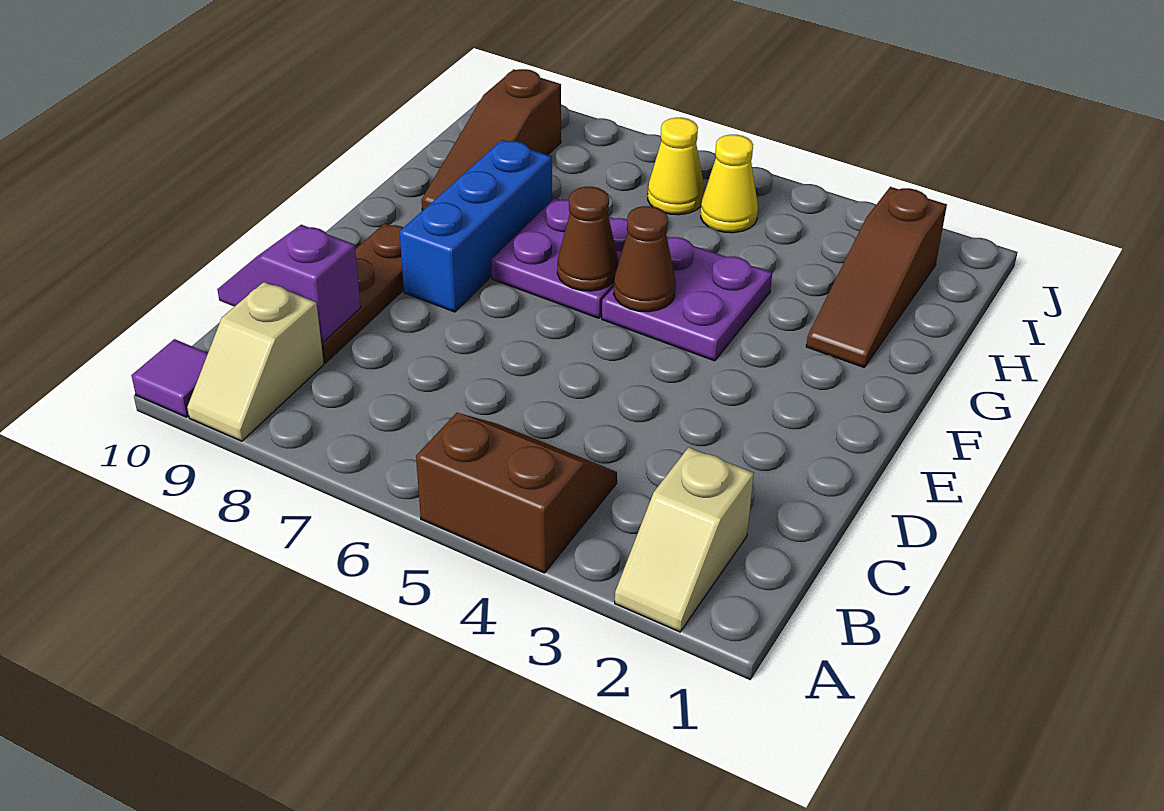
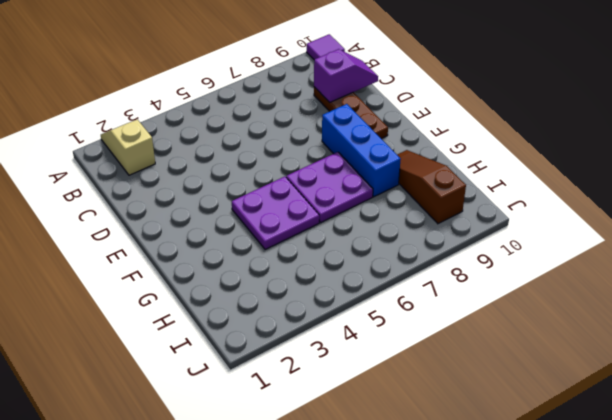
none -> brown slope A4:B5 level 1 top A
none -> tan slope A9:B9 level 1 top B
none -> brown slope G2:I2 level 1 top I

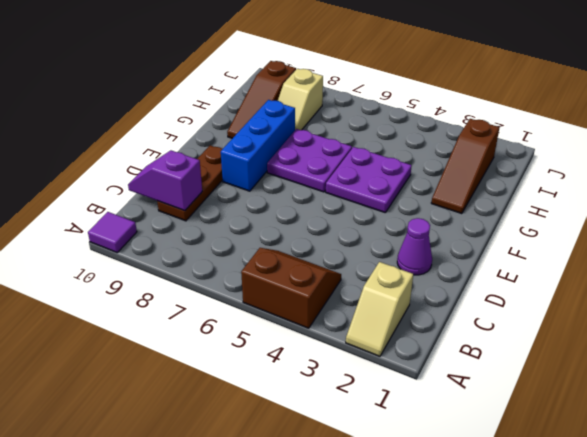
purple cone D2 level 1 -> none
tan slope H8:I8 level 1 top I -> tan slope A9:B9 level 1 top B
none -> yellow cone I5 level 1
none -> yellow cone I6 level 1
none -> brown cone F5 level 2

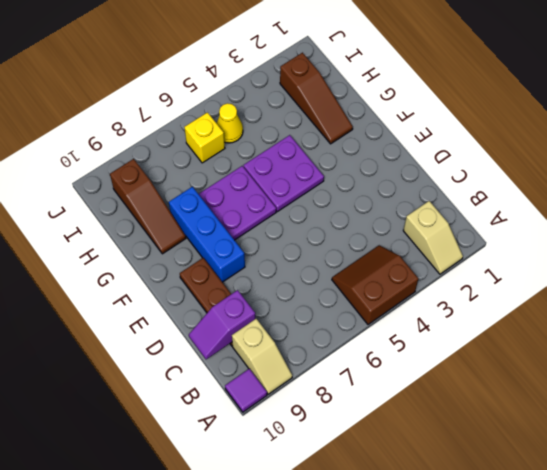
yellow brick I6 level 1 -> yellow cone I6 level 1
none -> brown cone F5 level 2
none -> brown cone F6 level 2

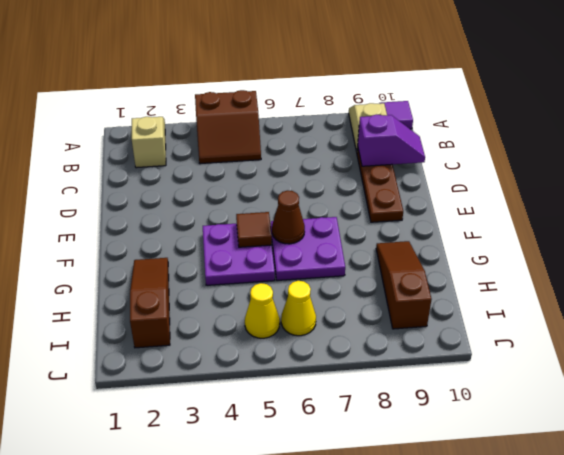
brown tile F5 level 2 -> brown cone F5 level 2
none -> blue brick E8:G8 level 1

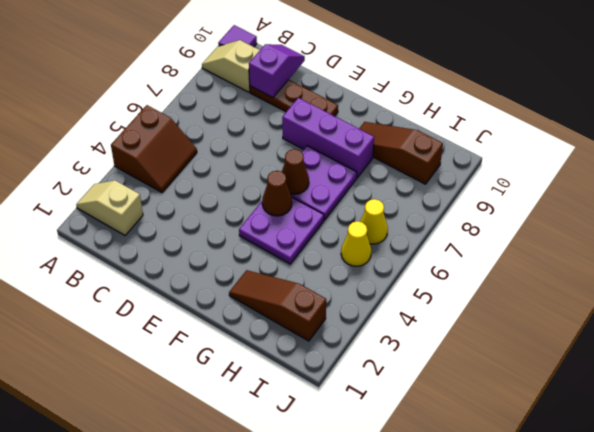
purple brick E8:G8 level 1 -> blue brick E8:G8 level 1

